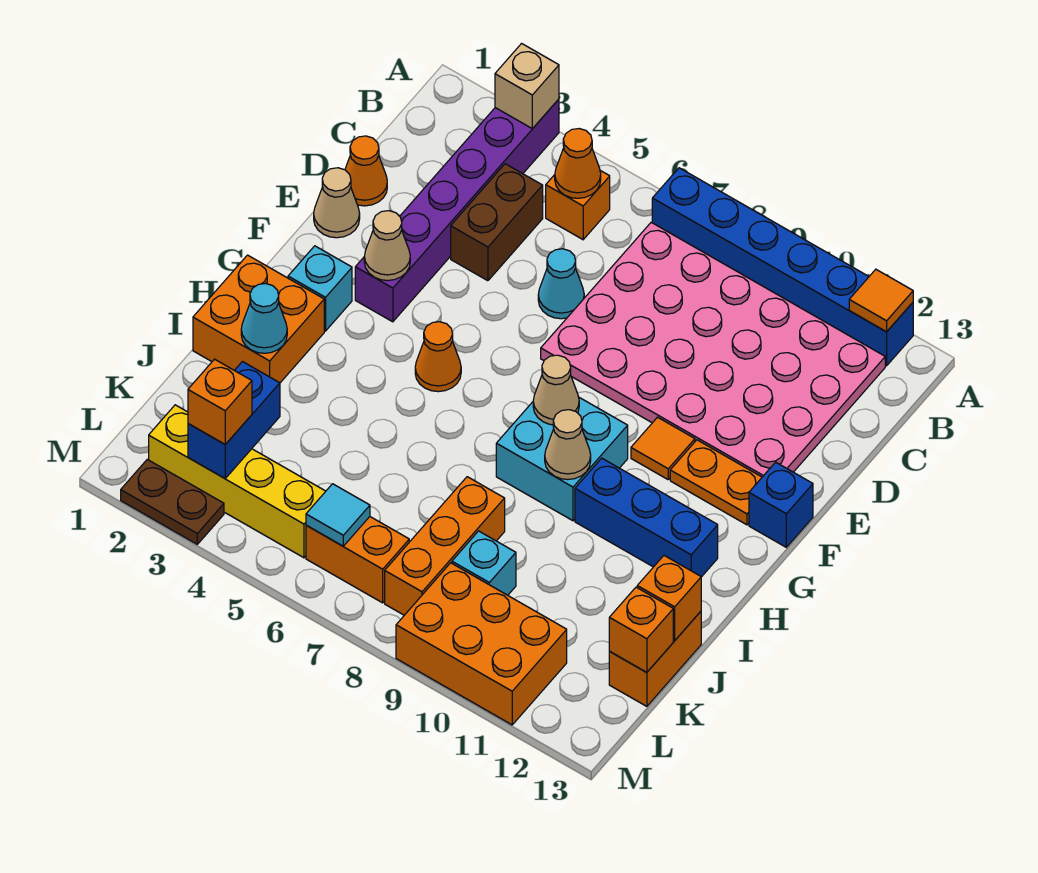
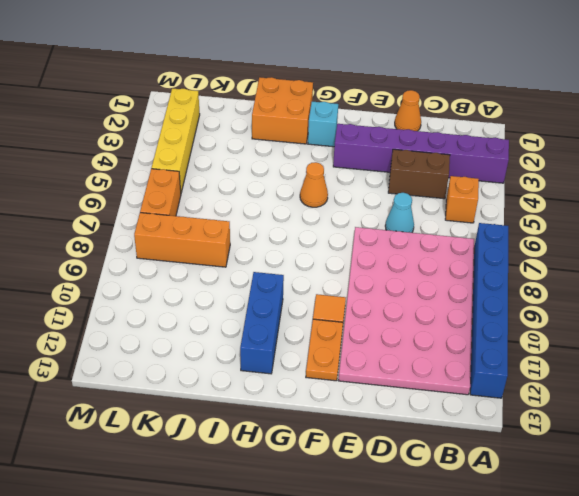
none -> tan cone E1 level 1
none -> blue brick F13 level 1
none -> cyan brick G8:H9 level 1
none -> orange brick J13:K13 level 1

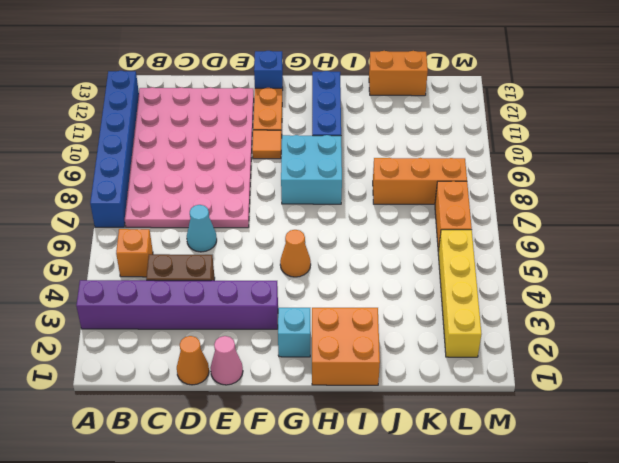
pink cone E1 level 1 -> tan cone E1 level 1
none -> cyan brick K9 level 1
none -> orange brick L9:M11 level 1
none -> brown plate M2:M3 level 1
none -> tan brick A3 level 2

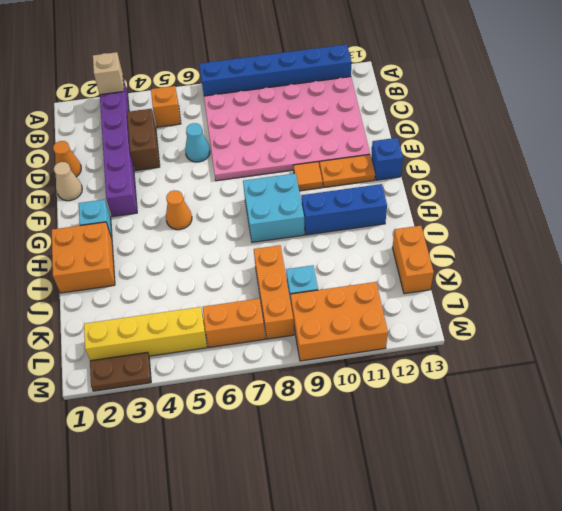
none -> orange tile A12 level 2
none -> orange cone B5 level 2
none -> tan cone F3 level 2
none -> tan cone G8 level 2

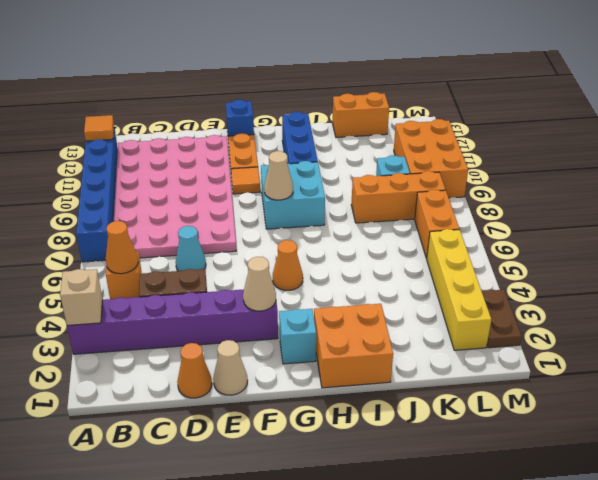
none -> tan cone H9 level 2
none -> cyan cone I2 level 2
none -> orange brick J13 level 2
none -> blue brick K3:L3 level 2

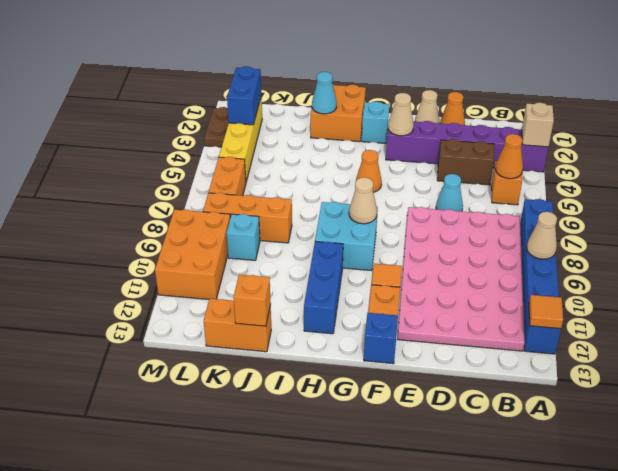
tan cone A9 level 2 -> tan cone H9 level 2
blue brick L2:L3 level 2 -> blue brick K3:L3 level 2
none -> orange brick K13 level 2
none -> cyan tile L6 level 2
none -> orange brick L3 level 3

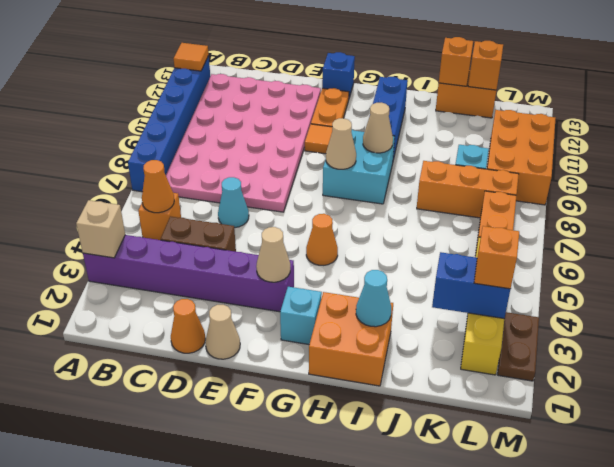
none -> cyan tile L6 level 2

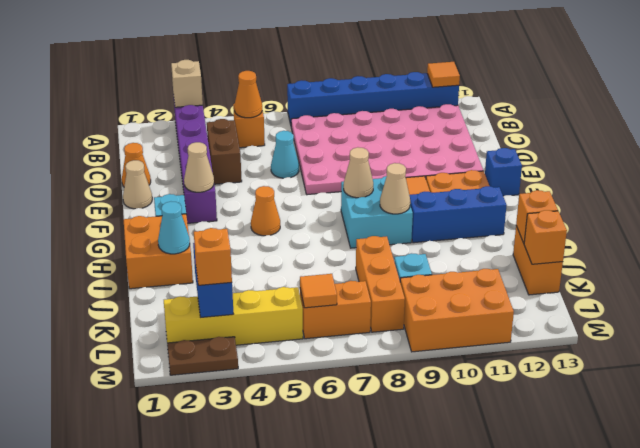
orange tile L6 level 2 -> cyan tile L6 level 2

